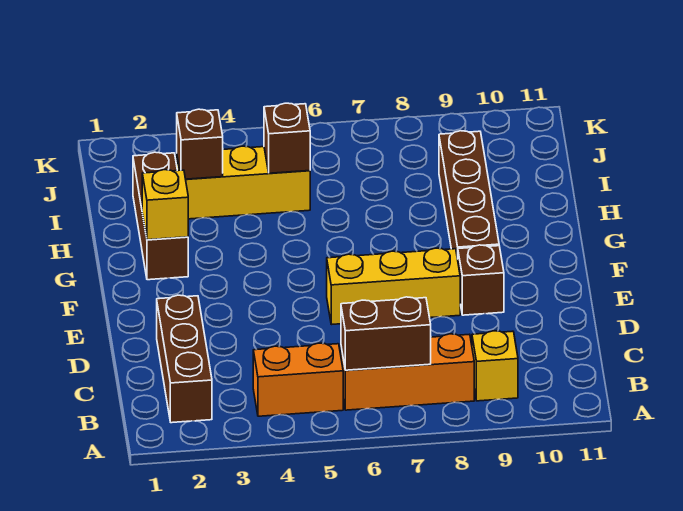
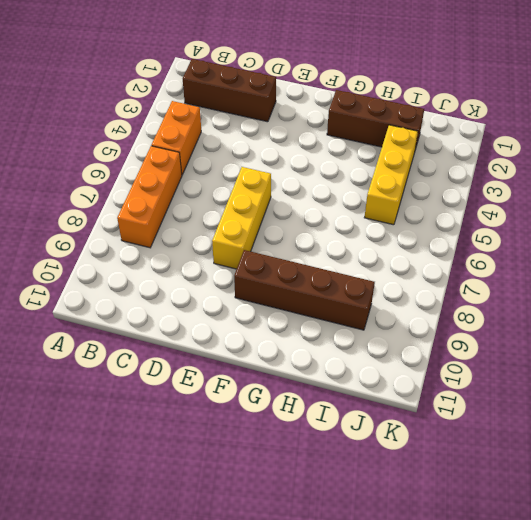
none -> yellow brick B9 level 1
none -> brown brick E9 level 1
none -> brown brick B6:B7 level 2

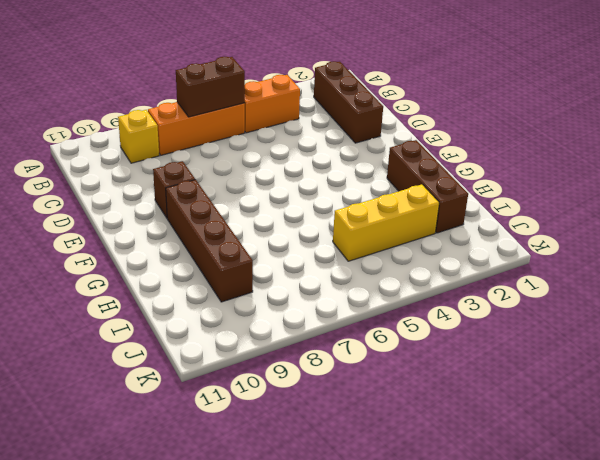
none -> yellow brick E6:E8 level 1
none -> yellow brick G2 level 2
none -> brown brick I3 level 2

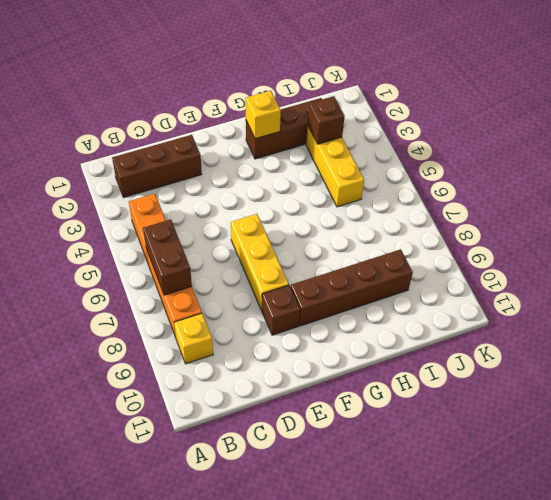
none -> brown brick I5 level 2

